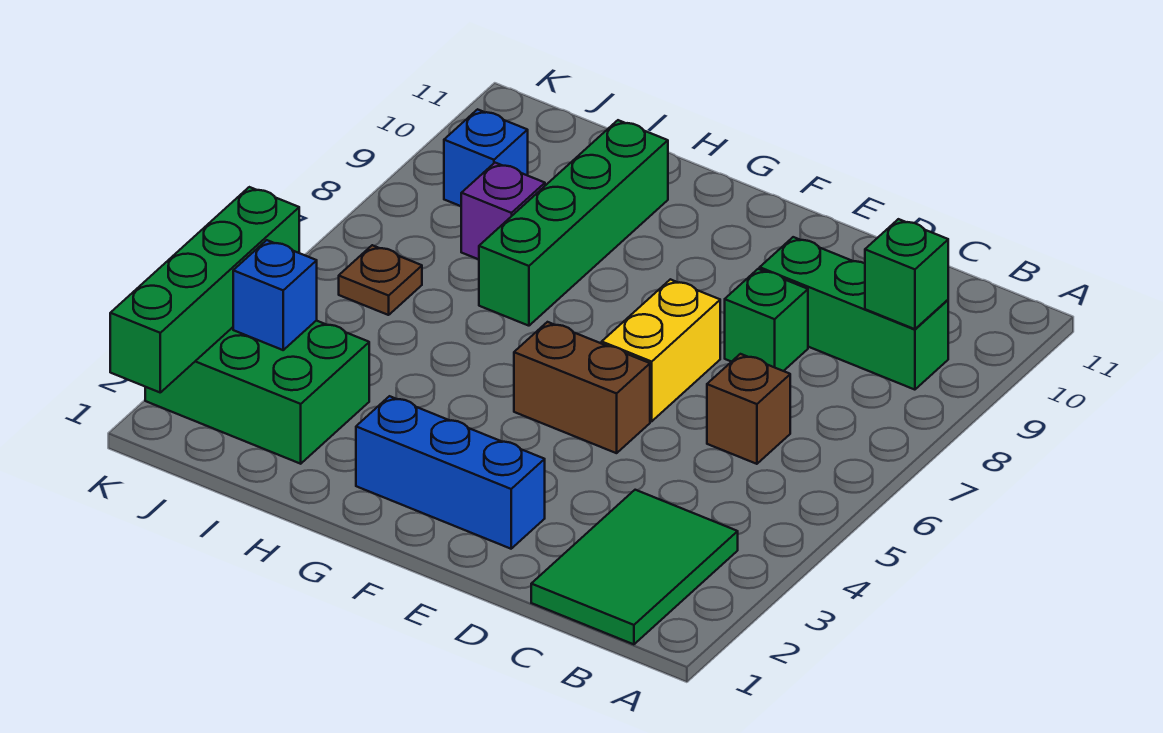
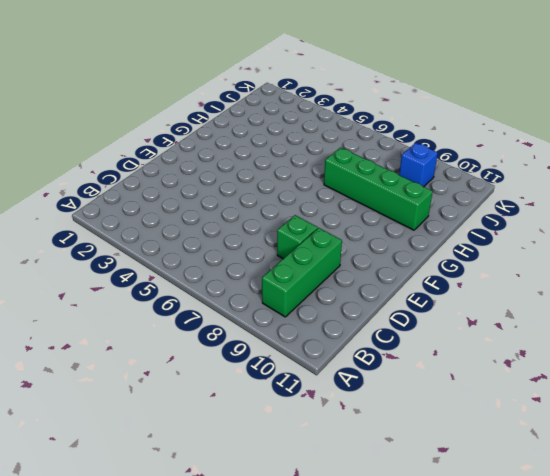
none -> green tile B1:C3 level 1
none -> brown brick C6 level 1
none -> blue brick E2:G2 level 1

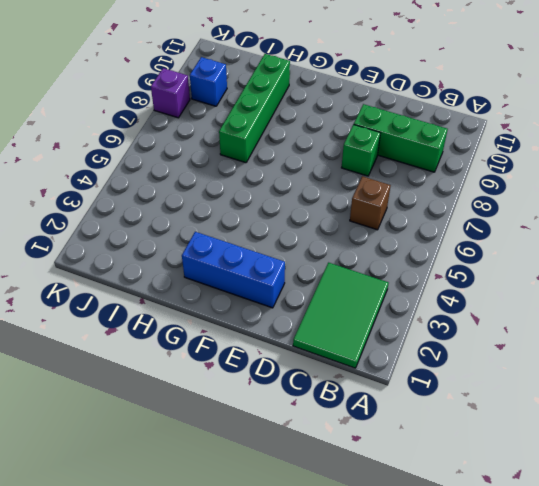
purple brick K8 level 1 -> purple brick I8 level 1
none -> brown brick E5:F5 level 1
none -> yellow brick E6:E7 level 1
none -> green brick I2:K3 level 1

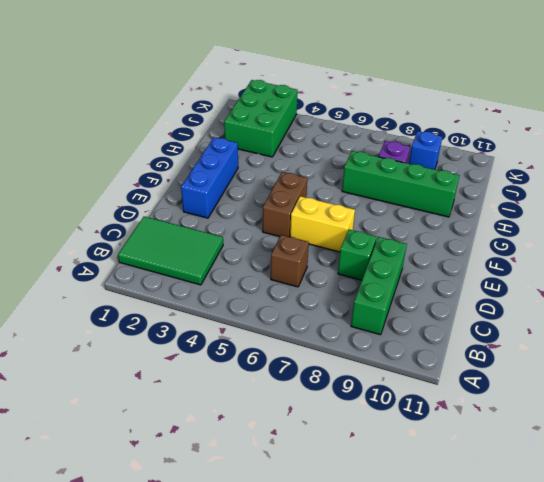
none -> brown plate J6 level 1
none -> green brick B9 level 2
none -> blue brick J3 level 2

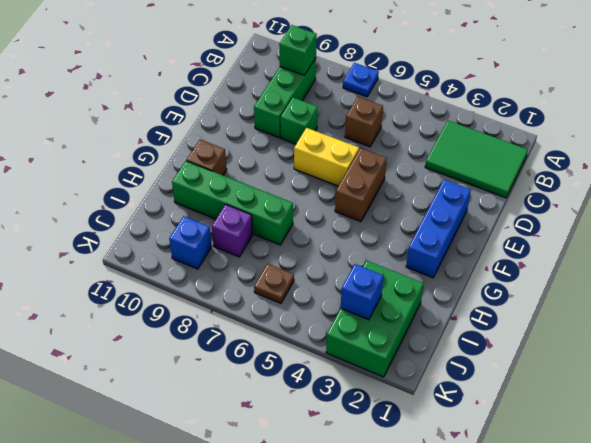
blue plate A7 level 1 -> none
brown brick G10 level 1 -> none
none -> green brick K1:K4 level 2

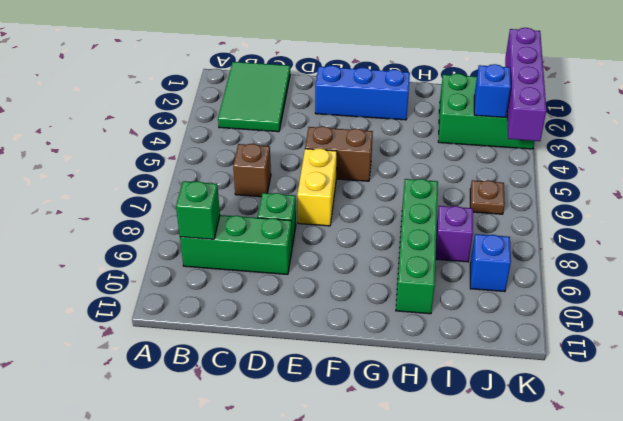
purple brick K1:K4 level 2 -> green brick K1:K4 level 2

